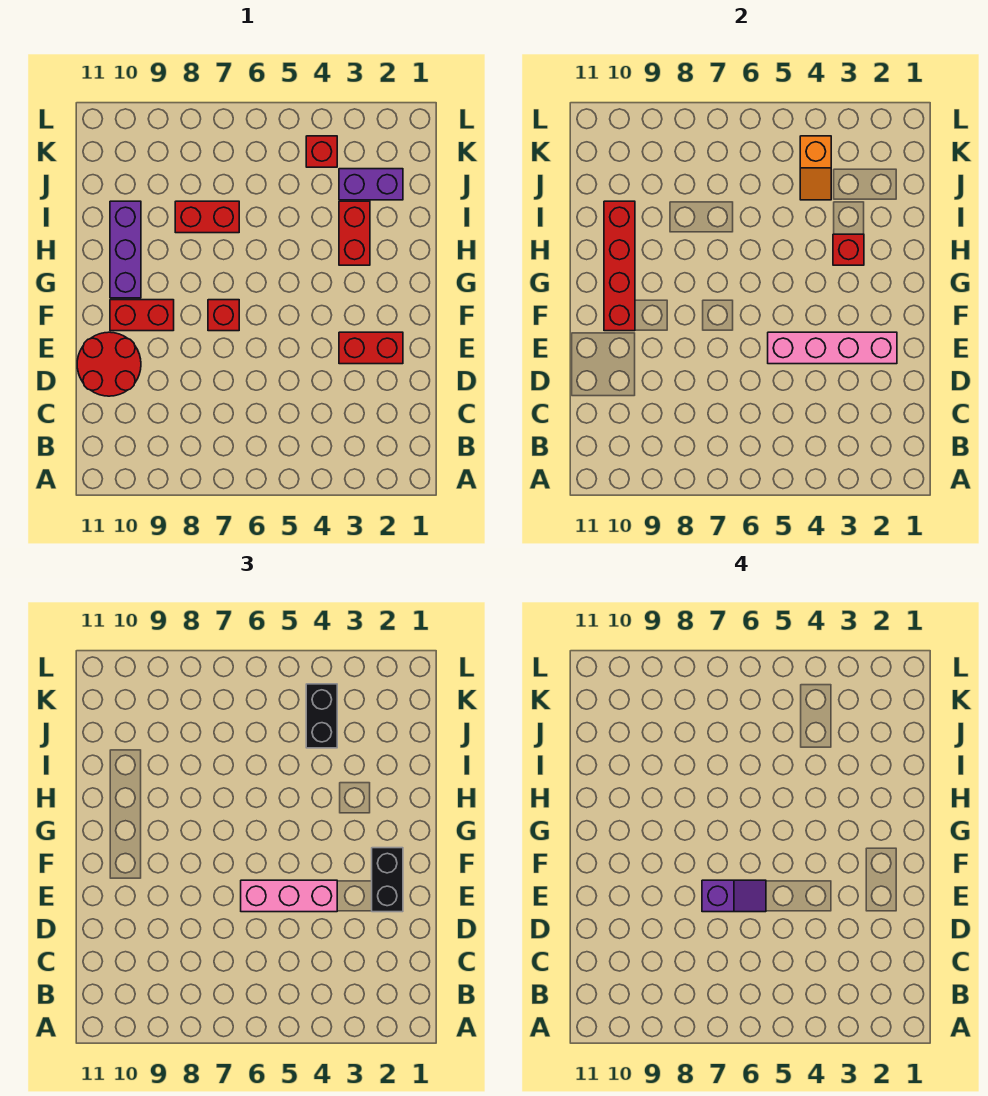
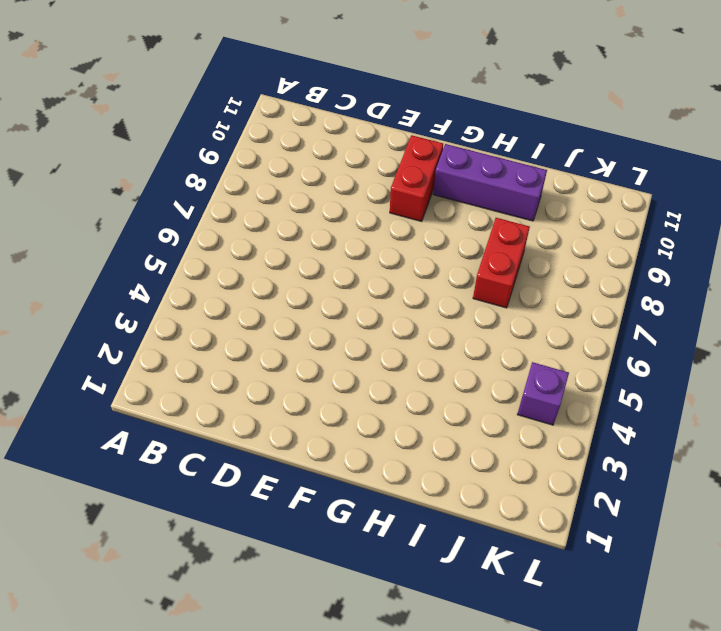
purple brick K4 level 1 -> red brick K4 level 1
none -> red round brick D10:E11 level 1
none -> red brick E2:E3 level 1
none -> red brick F7 level 1

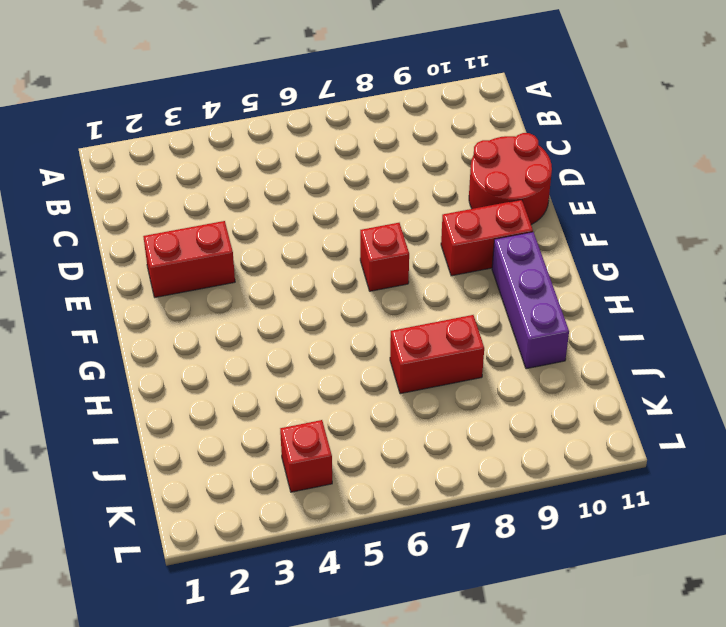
none -> red brick H3:I3 level 1
none -> purple brick J2:J3 level 1
none -> pink brick E2:E5 level 2

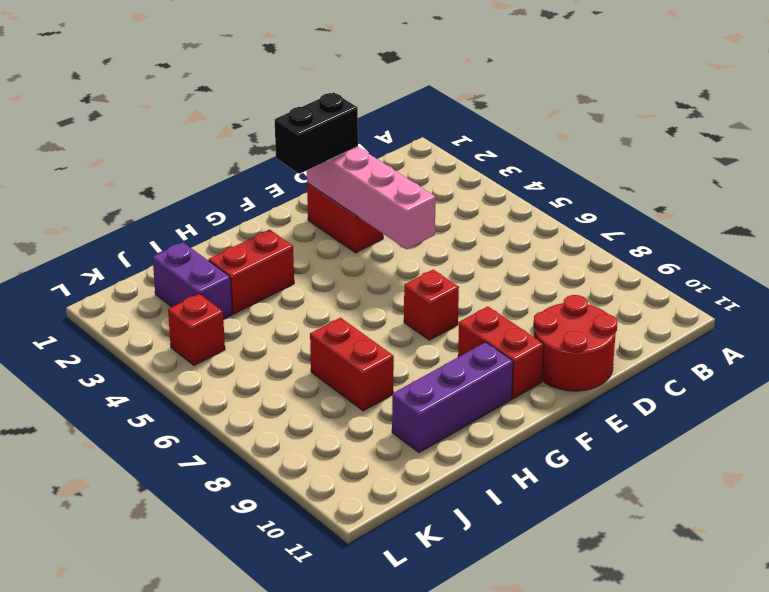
none -> red brick F10:I10 level 2
none -> red brick H3 level 2
none -> orange slope J4:K4 level 2 top K

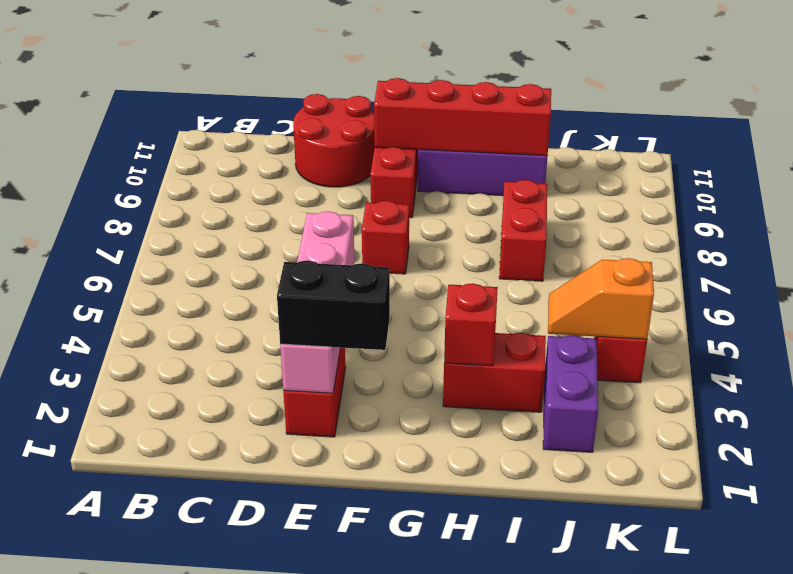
none -> pink brick E4:E6 level 3
none -> black brick J4:K4 level 3
none -> purple slope E6:E7 level 4 top 7

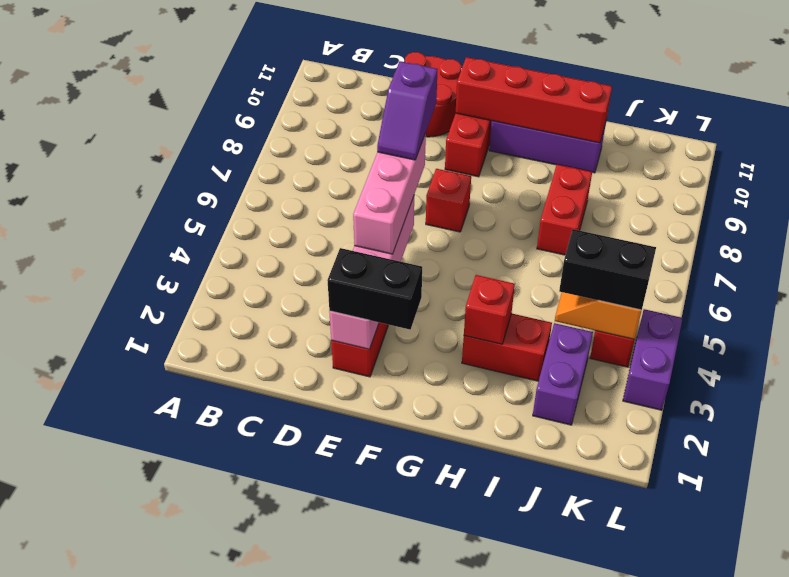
purple brick L3:L4 level 1 -> none

